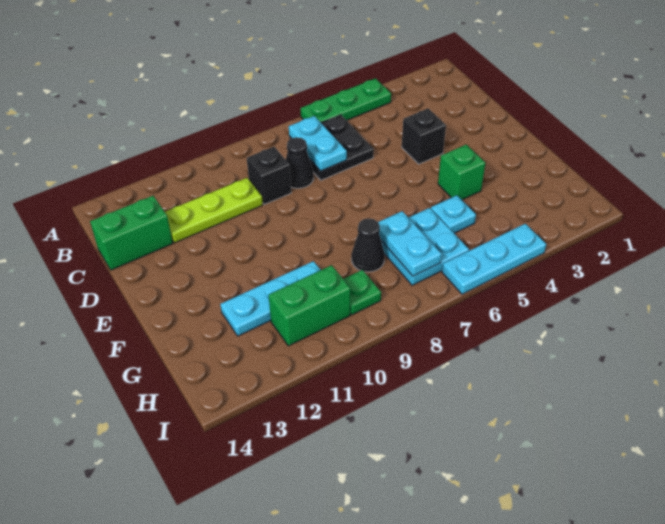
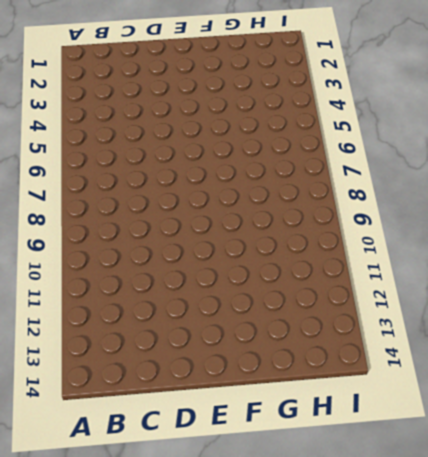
none -> green plate A4:A6 level 1
none -> black plate B6:C7 level 1
none -> black cone C8 level 1

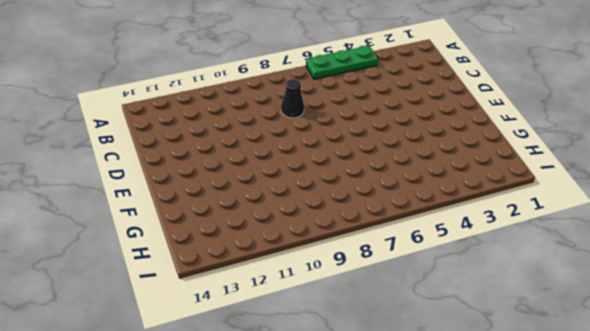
none -> black plate B6:C7 level 1
none -> black brick C9 level 1
none -> lime plate C10:C12 level 1

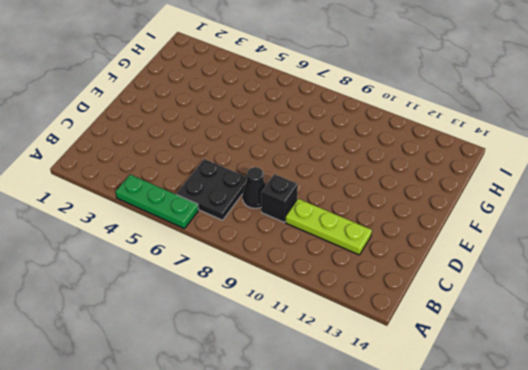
none -> green brick C13:C14 level 1
none -> black brick D4 level 1
none -> green brick F4 level 1

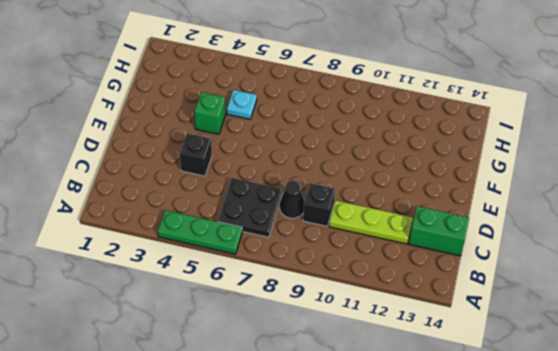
none -> cyan plate G6:H7 level 1
none -> black cone G8 level 1
none -> cyan plate G10:G12 level 1

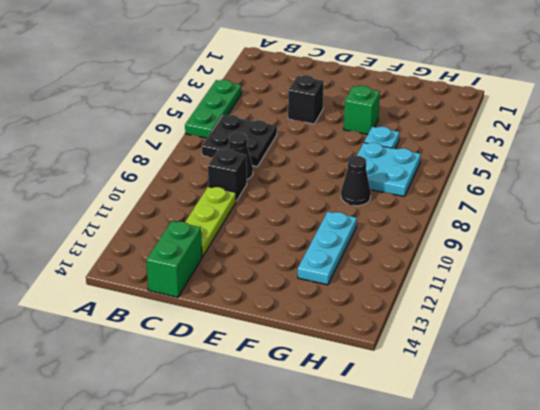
none -> green plate H9 level 1
none -> green brick H10:H11 level 1
none -> cyan plate I4:I6 level 1

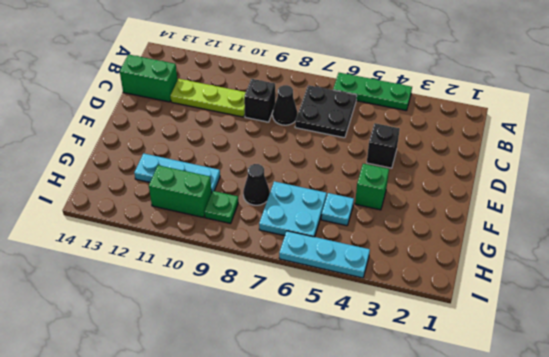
none -> cyan plate B7:C7 level 2
none -> cyan plate G7:H7 level 2

